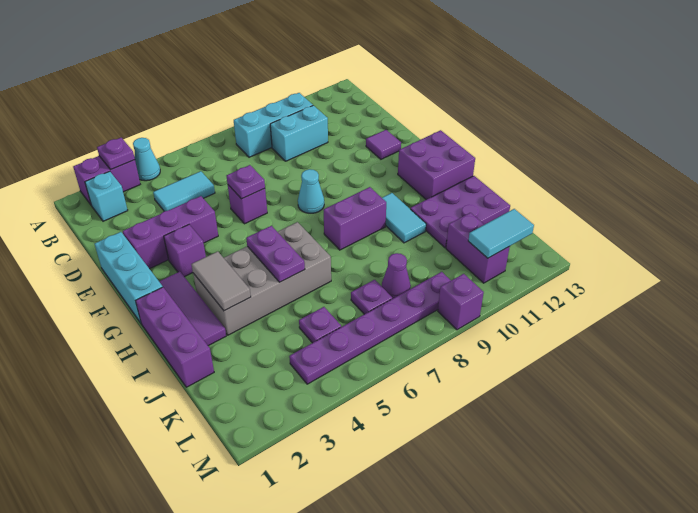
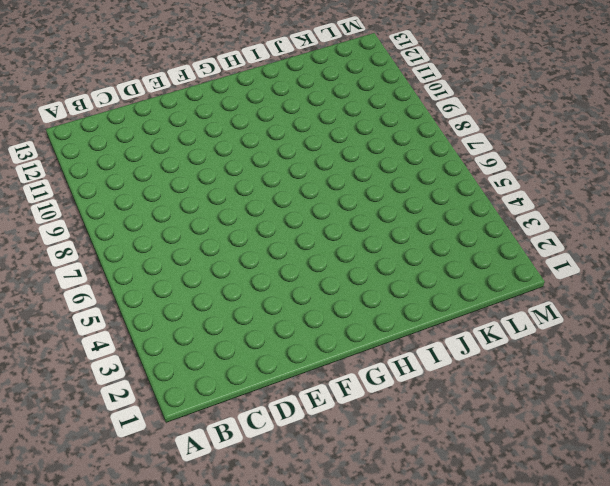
none -> purple brick A2:A3 level 1
none -> cyan cone A4 level 1
none -> cyan brick B2 level 1
none -> cyan brick B8:B10 level 1

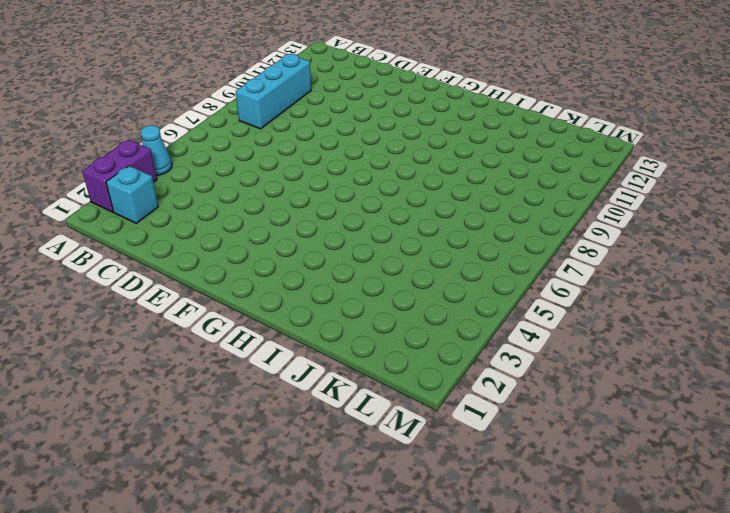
none -> cyan tile C4:C5 level 1
none -> cyan brick C9:C10 level 1
none -> cyan brick E1:G1 level 1
none -> purple brick E2:E4 level 1

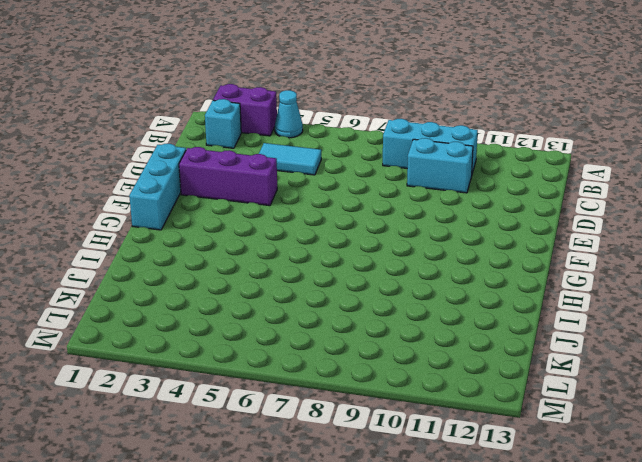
none -> purple brick E6 level 1
none -> purple tile E12 level 1
none -> purple brick F3 level 1
none -> cyan cone F8 level 1

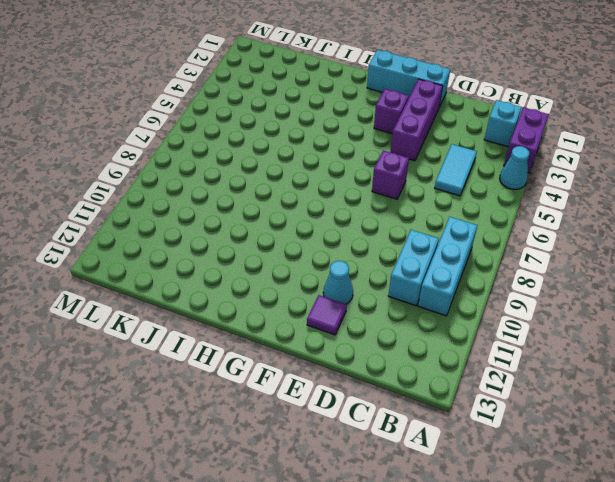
cyan cone E11 level 1 -> cyan cone F8 level 1
none -> purple tile G2:I2 level 1
none -> purple brick G12:H13 level 1
none -> purple brick H1:J1 level 1
none -> grey brick H3:I6 level 1

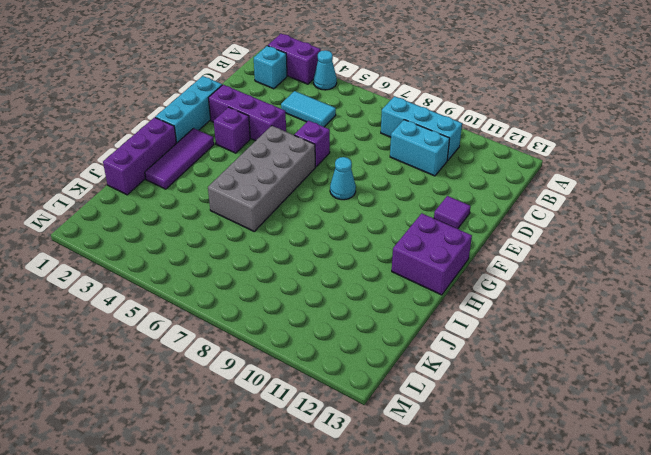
grey brick F5:I6 level 1 -> grey brick H3:I6 level 1
none -> purple brick H8:H9 level 1
none -> cyan tile H10:I10 level 1
none -> purple plate I11:J13 level 1
none -> purple plate K5 level 1

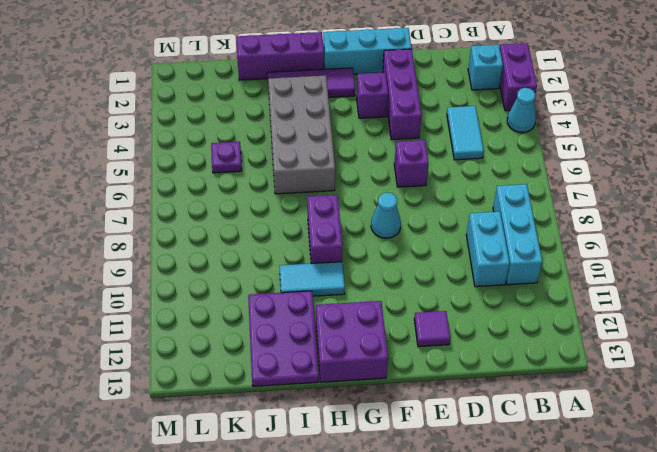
none -> purple plate K7 level 1
none -> purple cone K8 level 1
none -> purple brick K11:L11 level 1
none -> purple plate L4:L9 level 1

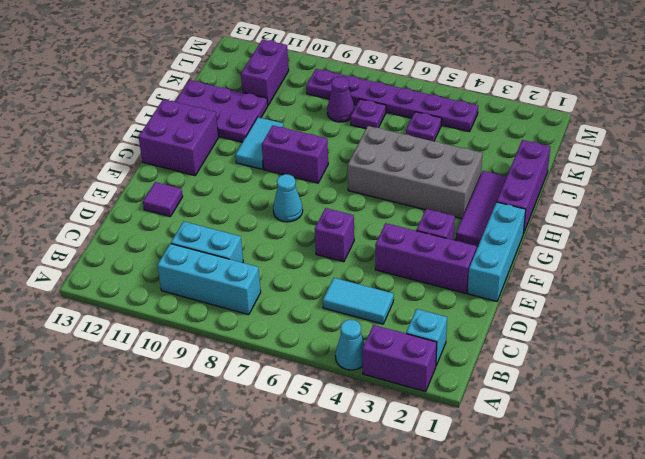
none -> purple brick M9 level 1
none -> purple plate A3 level 2
none -> purple plate E6 level 2
none -> grey tile H3:I3 level 2

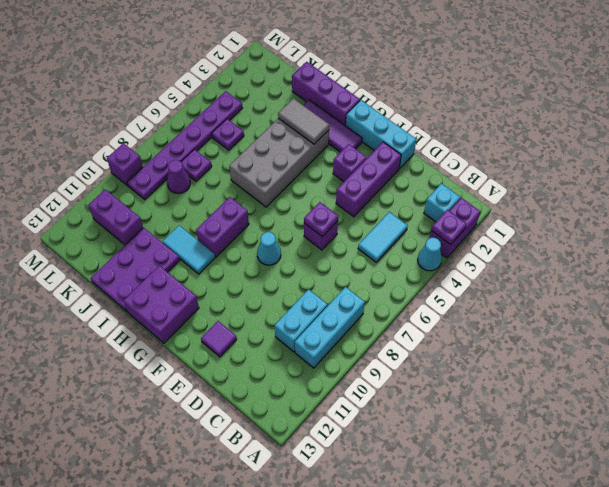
none -> purple plate H5:I5 level 2
none -> cyan tile L11:L12 level 2

